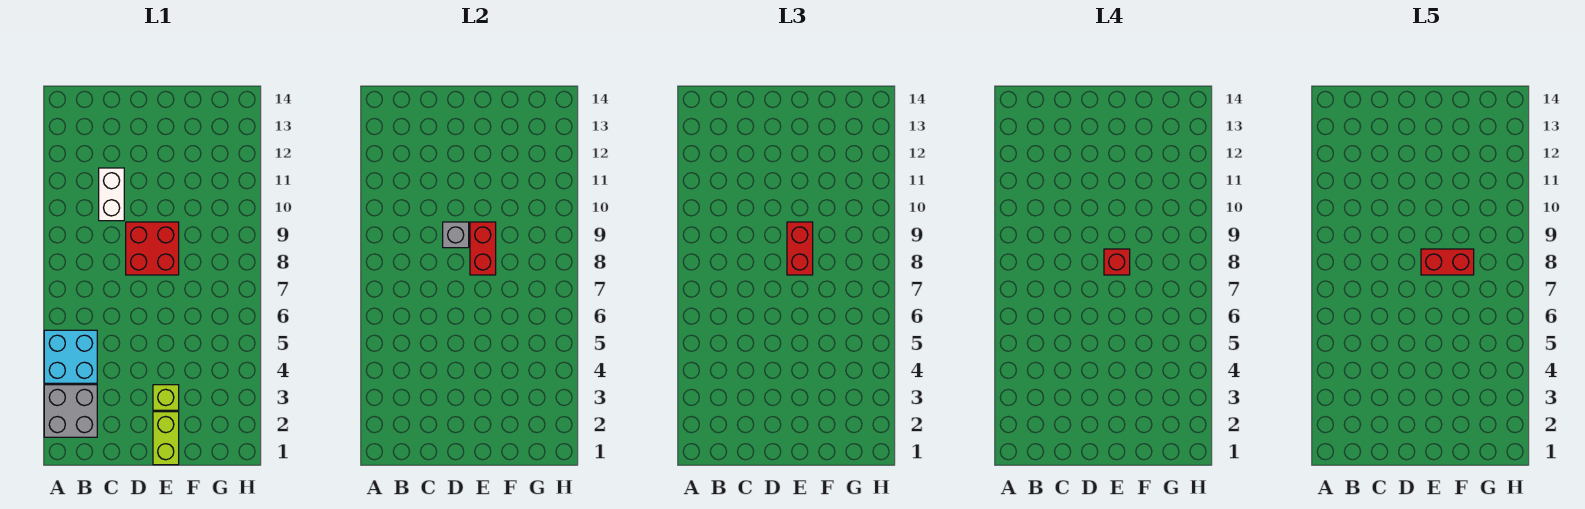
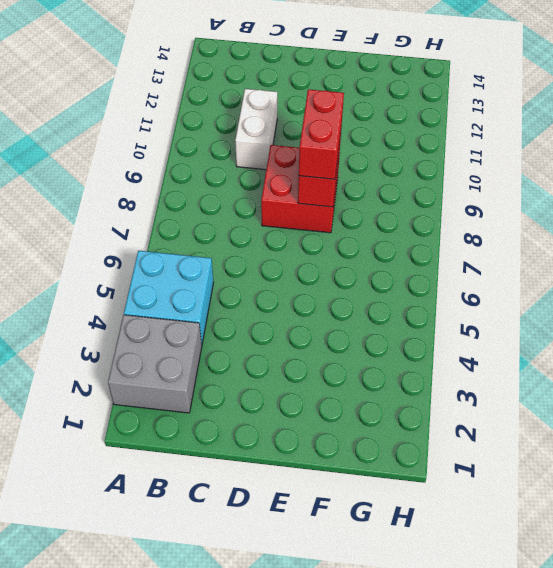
none -> lime brick E1:E2 level 1
none -> lime brick E3 level 1

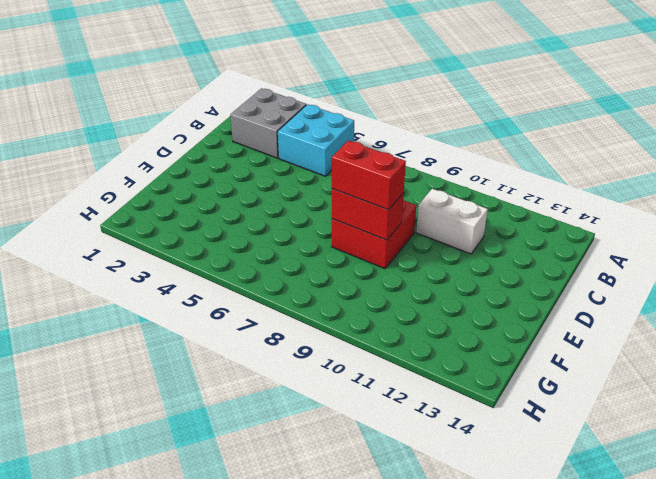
none -> lime brick E1:E2 level 1
none -> lime brick E3 level 1

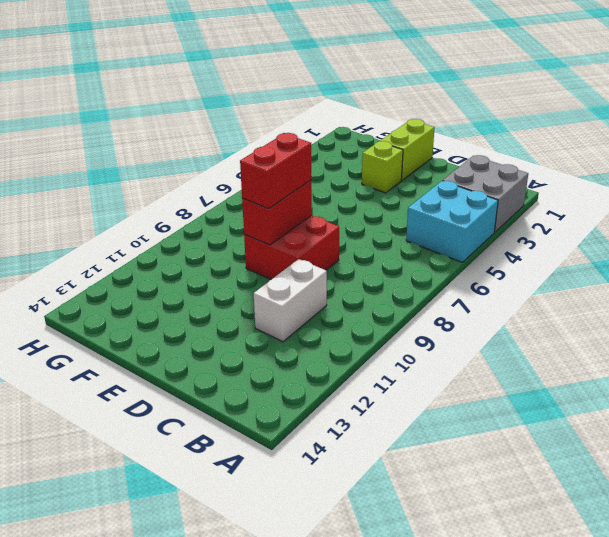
none -> grey brick D9 level 2
none -> red brick E8 level 4

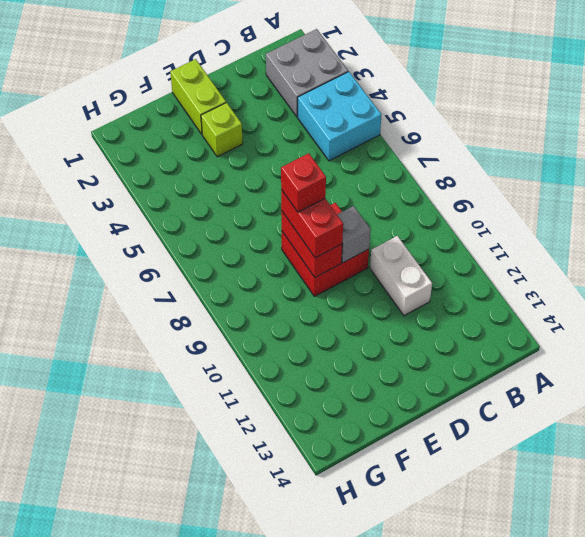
none -> red brick E8:F8 level 5

